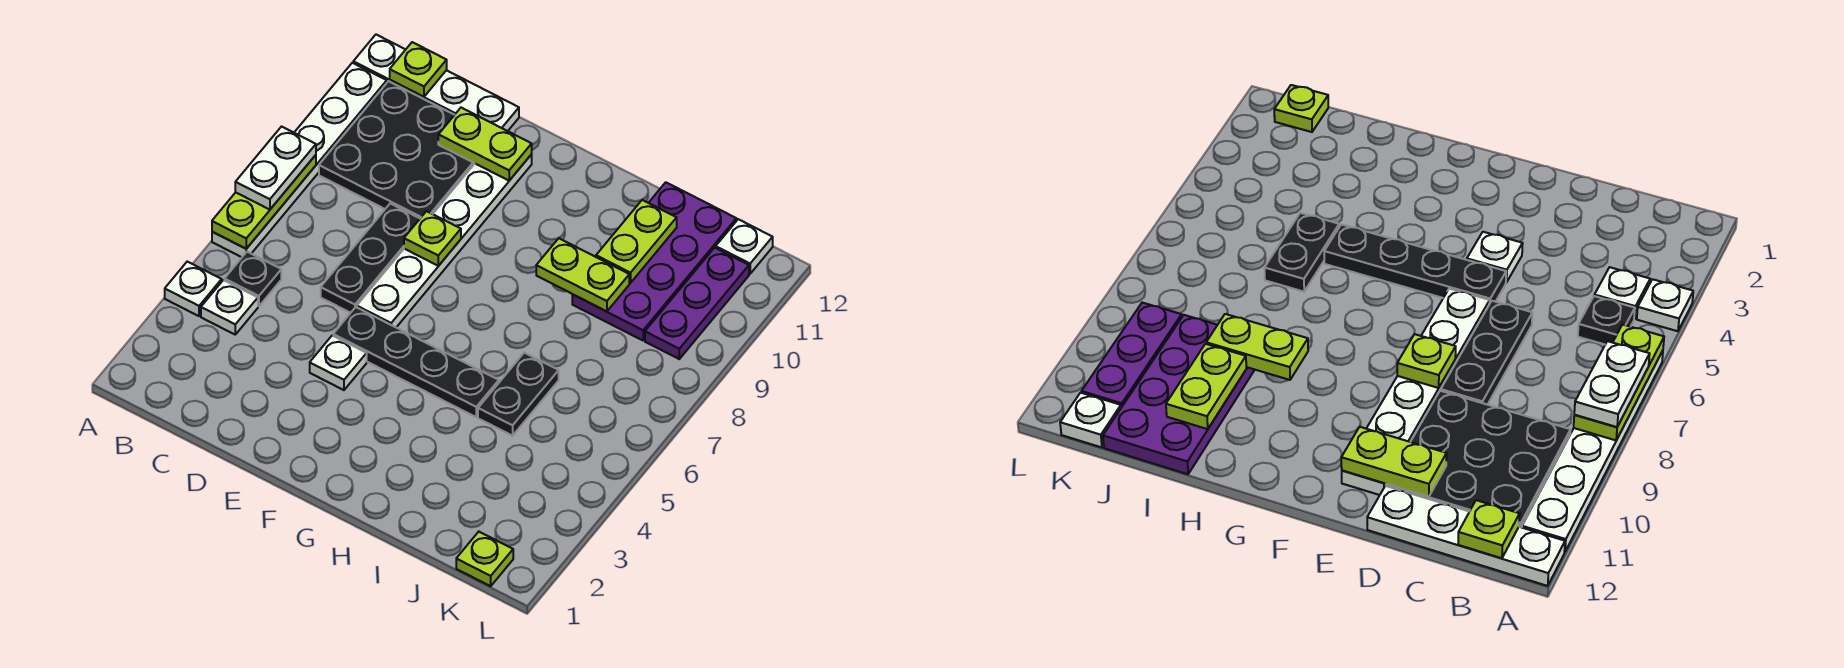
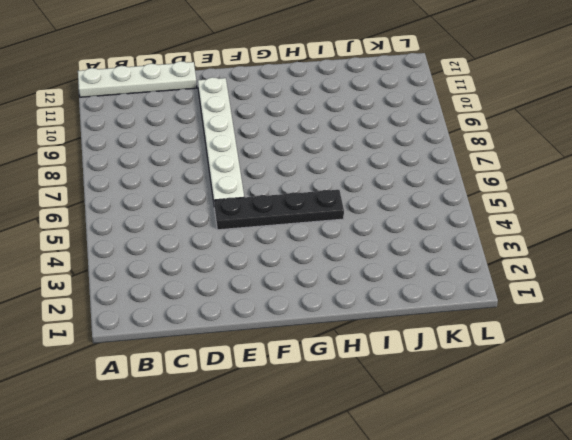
none -> white plate A4 level 1
none -> white plate A6:A11 level 1
none -> white plate B4 level 1

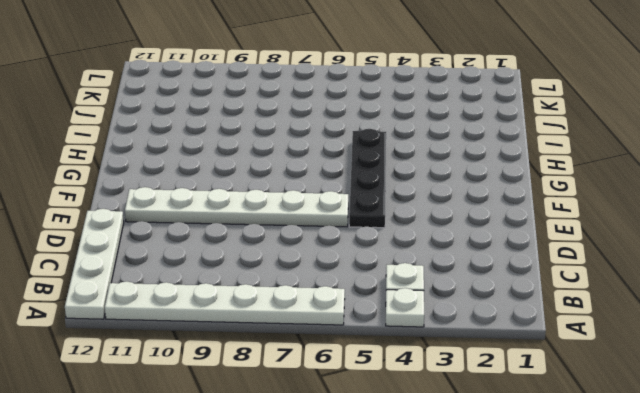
none -> black plate B5 level 1
none -> black plate B9:D11 level 1
none -> black plate D6:D8 level 1

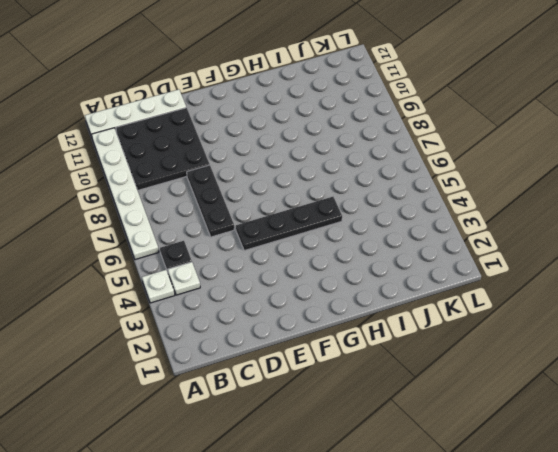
none -> white plate E4 level 1
none -> white plate E6:E11 level 1
none -> black plate I5:I6 level 1

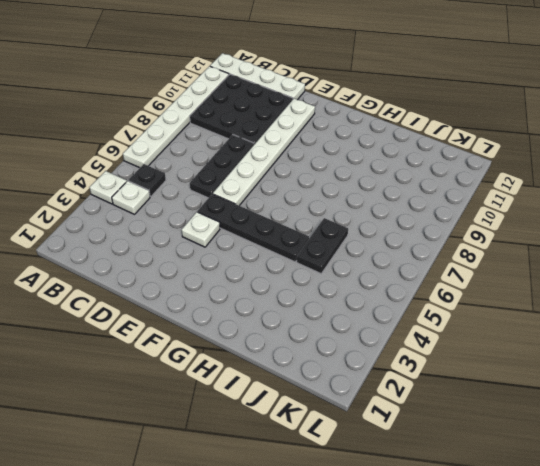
none -> purple plate I9:J12 level 1
none -> lime plate K1 level 1
none -> purple plate K9:K11 level 1

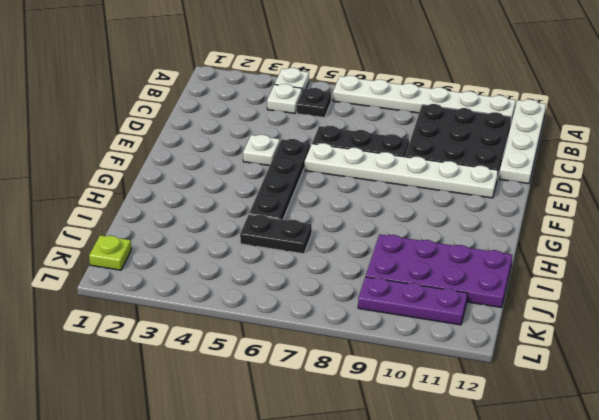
none -> white plate K12 level 1
none -> lime plate A6:A8 level 2
none -> lime plate B12 level 2

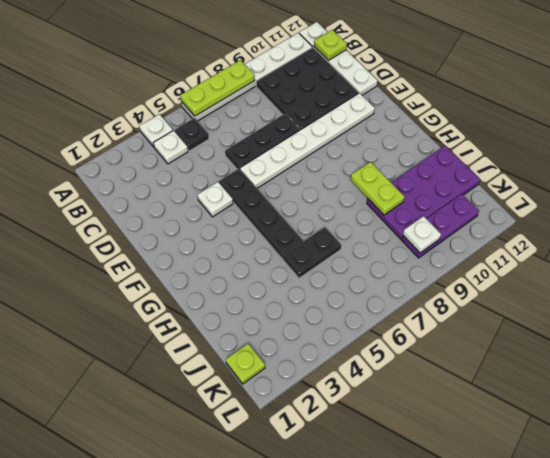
white plate K9 level 2 -> white plate K12 level 1
none -> lime plate D11:E11 level 2
none -> lime plate E8 level 2
none -> lime plate I10:I11 level 2

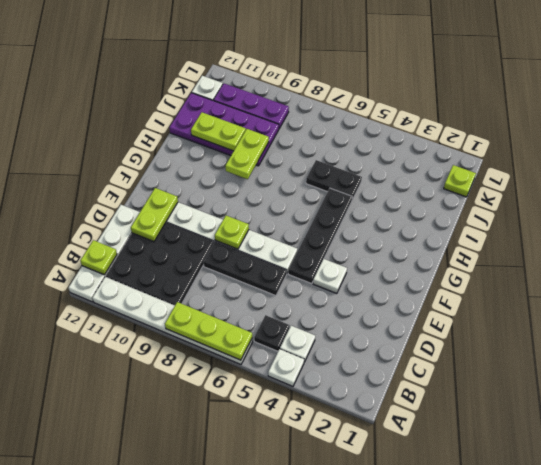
none -> white plate A7:A8 level 3

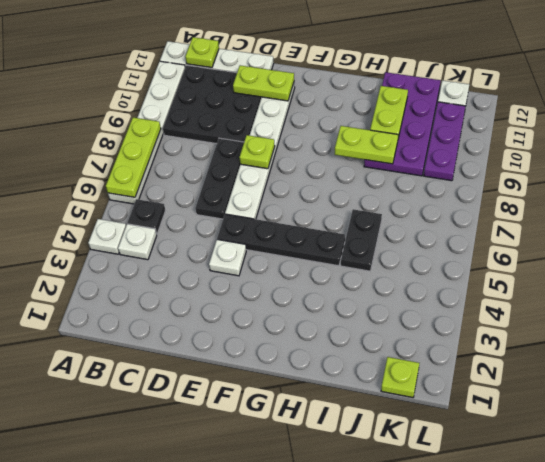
none -> white plate A7:A8 level 3

